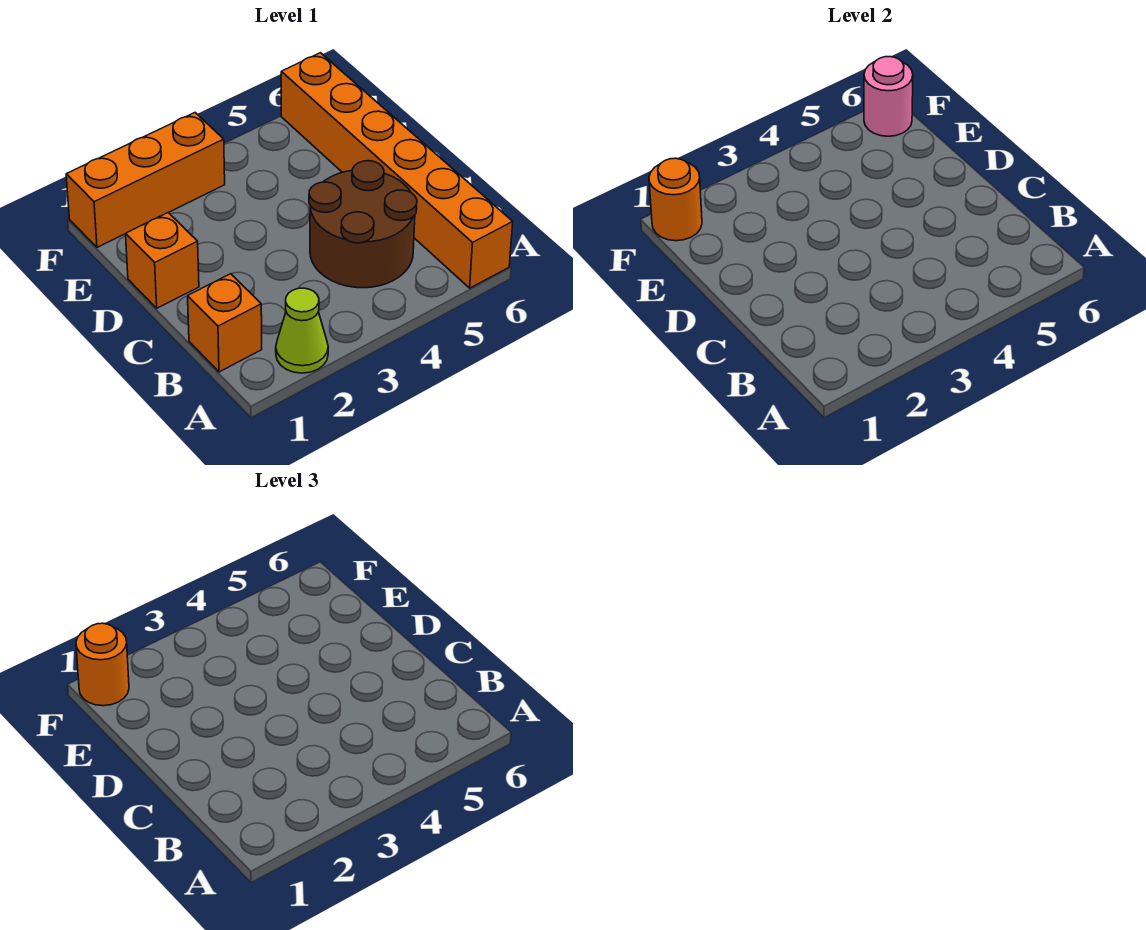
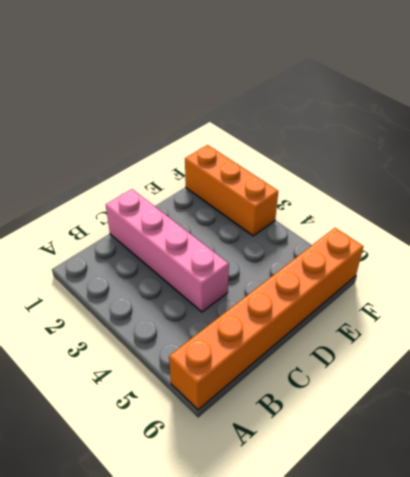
pink brick C1:C4 level 1 -> brown round brick B4:C5 level 1
none -> lime cone A2 level 1
none -> orange brick B1 level 1

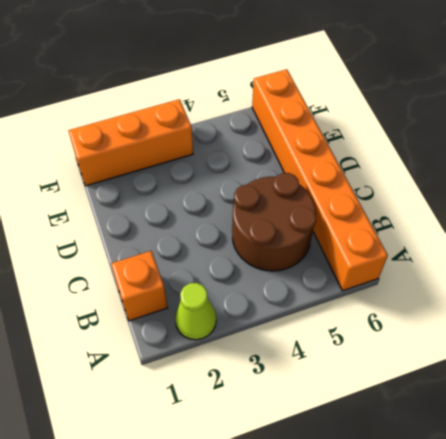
none -> orange brick D1 level 1
none -> orange round brick F1 level 2

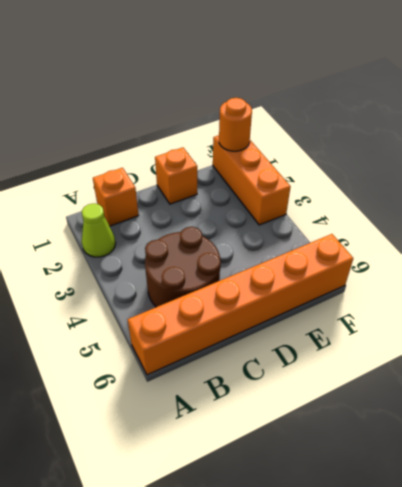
none -> pink round brick F6 level 2
none -> orange round brick F1 level 3

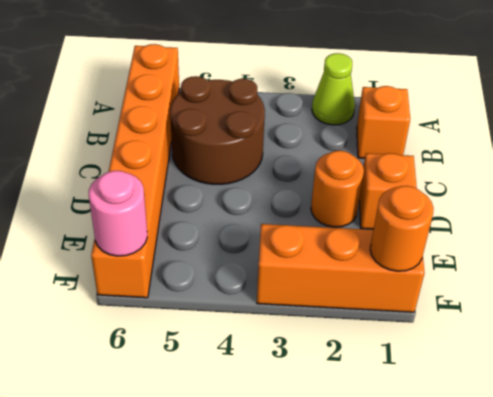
orange round brick D2 level 1 -> orange round brick F1 level 3

